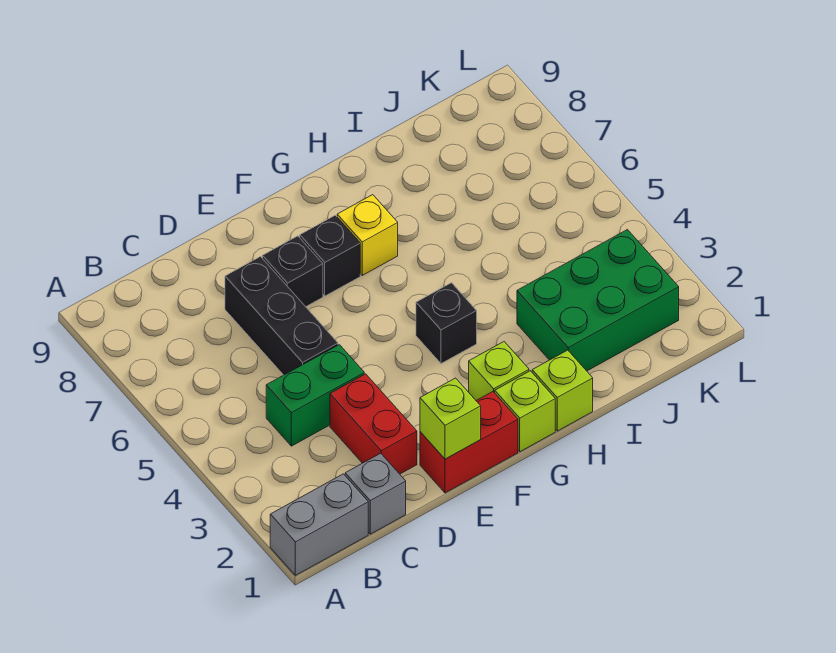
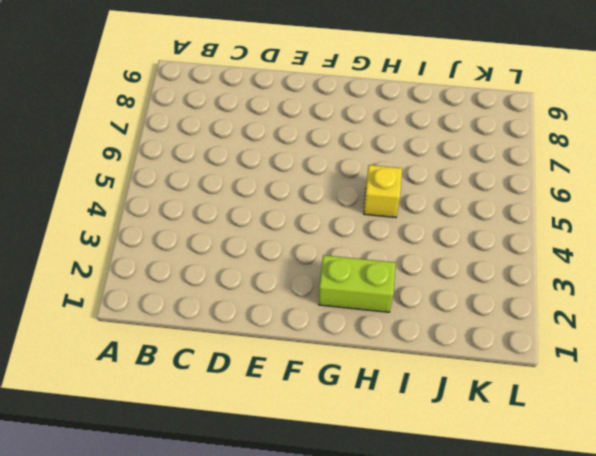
lime brick G2:H2 level 1 -> lime brick G2 level 1
yellow brick H5 level 1 -> yellow brick G7 level 1
none -> grey brick A1:B1 level 1
none -> grey brick C1 level 1
none -> green brick C4:D4 level 1

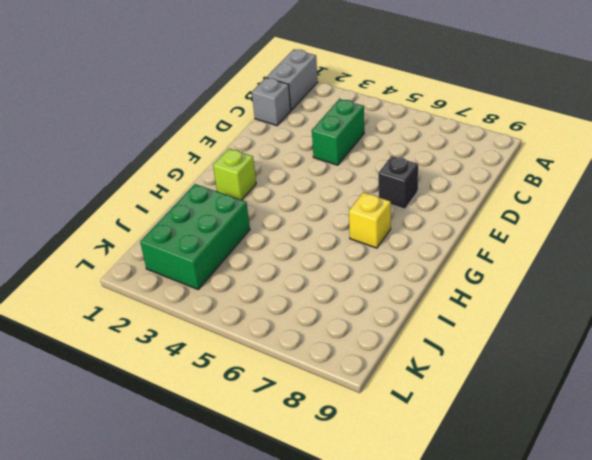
none -> red brick D2:D3 level 1
none -> black brick D5:D7 level 1
none -> red brick E1:F1 level 1

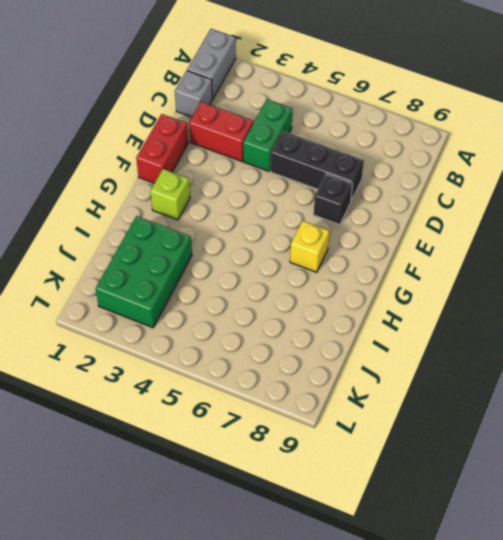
none -> black brick F7 level 1
none -> lime brick G1 level 1
none -> black brick G4 level 1

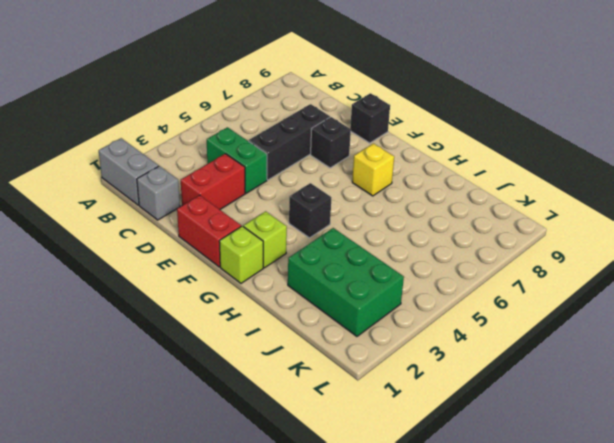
black brick E9 level 1 -> black brick F7 level 1
none -> lime brick H1 level 1
none -> lime brick E1 level 2

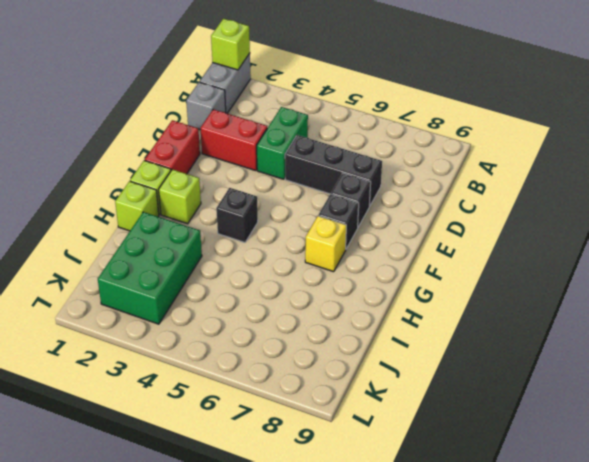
lime brick A1 level 2 -> lime brick E1 level 2

